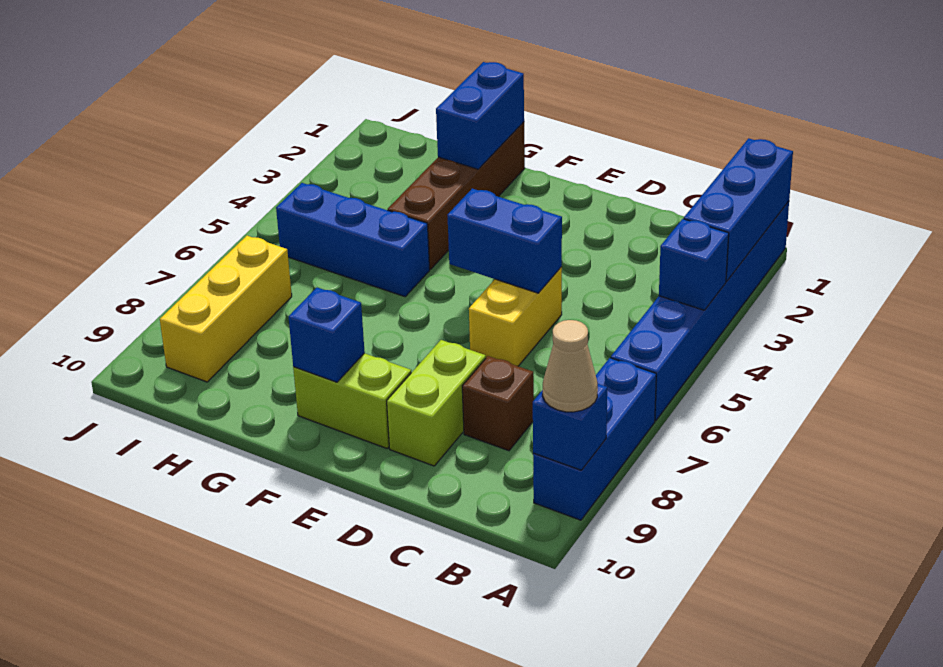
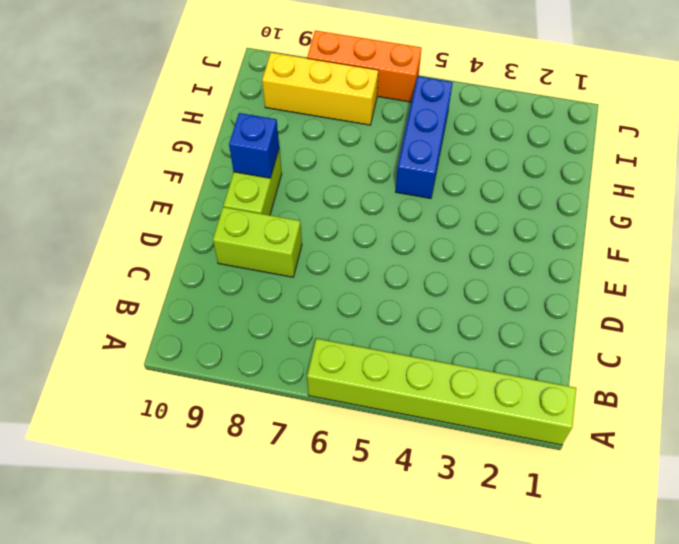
lime brick A1:A6 level 1 -> blue brick A1:A6 level 1
orange brick J6:J8 level 1 -> none
none -> blue brick A7:A9 level 1
none -> brown brick C8 level 1
none -> yellow brick D5:D6 level 1

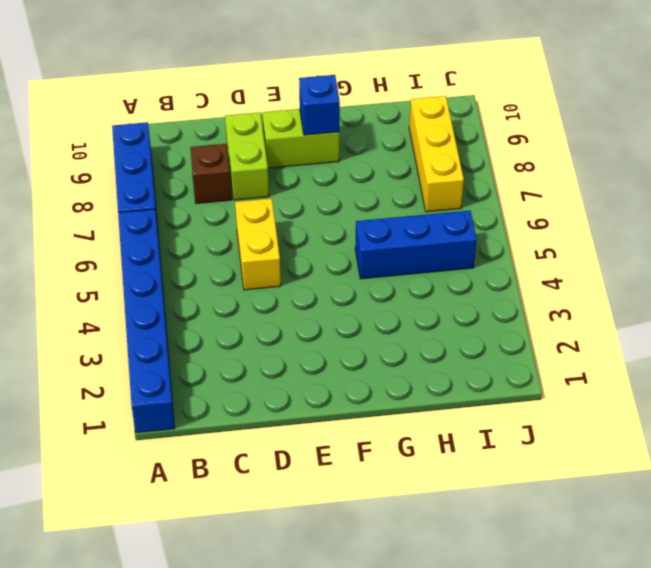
none -> brown brick G1:G4 level 1
none -> blue brick A1:A3 level 2
none -> blue brick A4 level 2

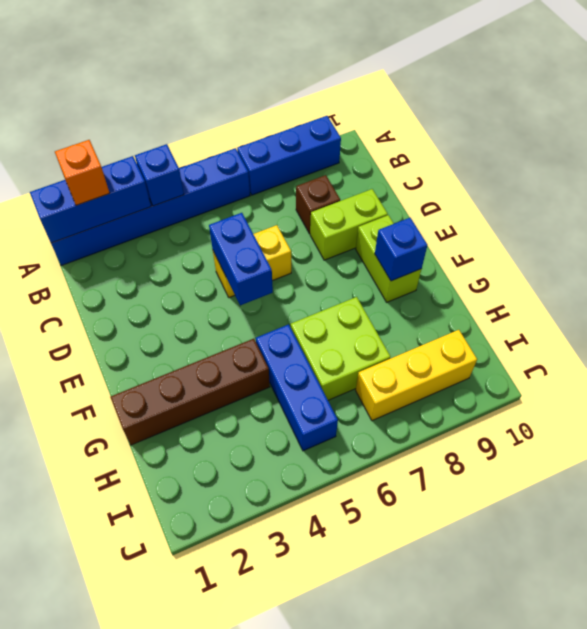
orange brick A2 level 3 -> none
lime brick G6:H7 level 1 -> none
none -> blue brick A9 level 2
none -> blue brick G1:G2 level 2
none -> tan cone A9 level 3

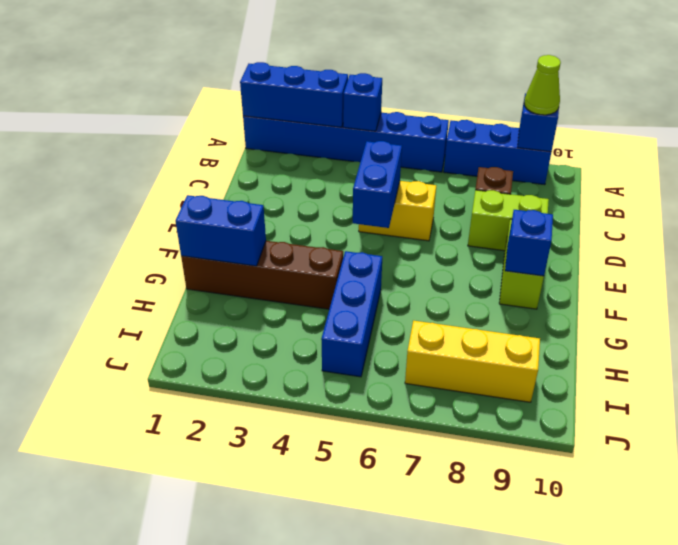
lime cone A9 level 3 -> tan cone A9 level 3

